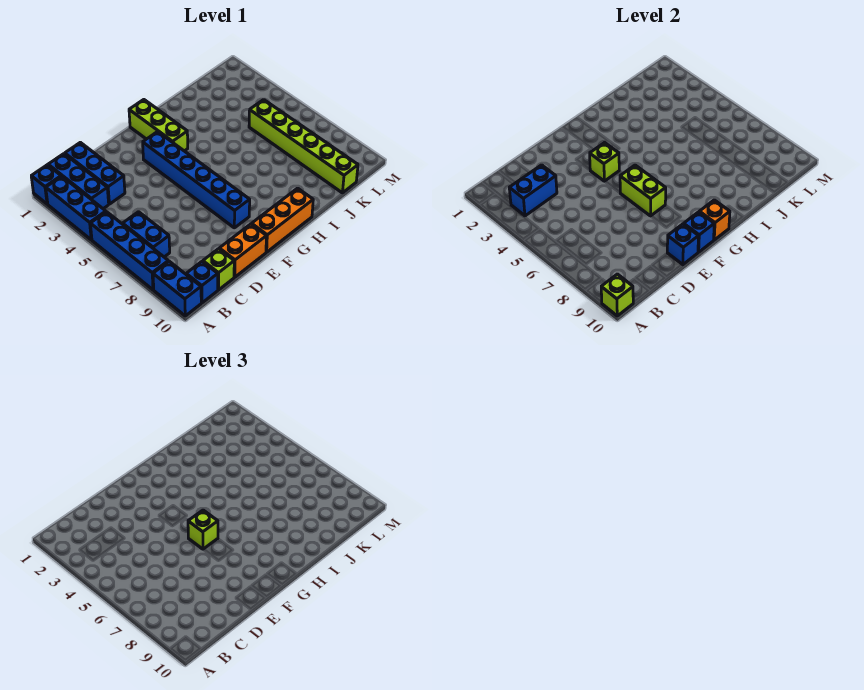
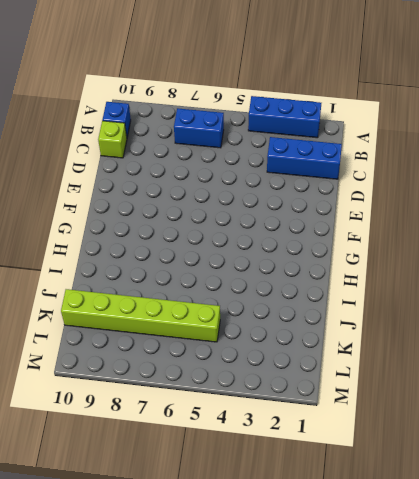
none -> blue brick A1 level 1
none -> blue brick A5:A8 level 1
none -> blue brick A9:A10 level 1

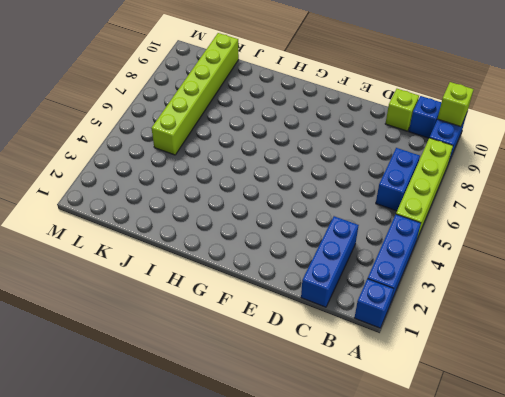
lime brick A5:A8 level 1 -> blue brick A5:A8 level 1
none -> blue brick B1:B3 level 1
none -> orange brick D10:E10 level 1
none -> blue brick F3:F8 level 1

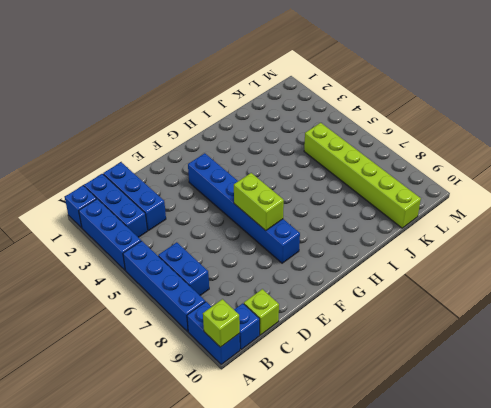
none -> orange brick D10:E10 level 1
none -> orange brick F10:H10 level 1
none -> lime brick G1:G3 level 1

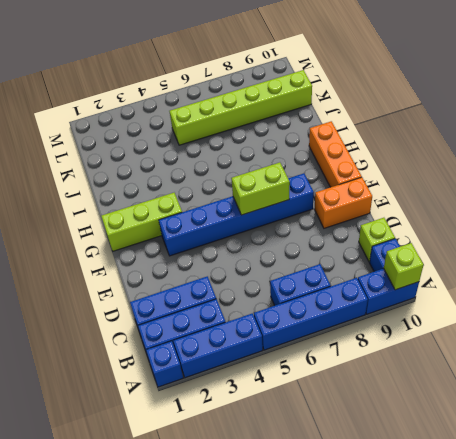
orange brick E9:E10 level 1 -> orange brick D10:E10 level 1
none -> blue brick B3:C3 level 2
none -> blue brick E10 level 2
none -> lime brick F4 level 2

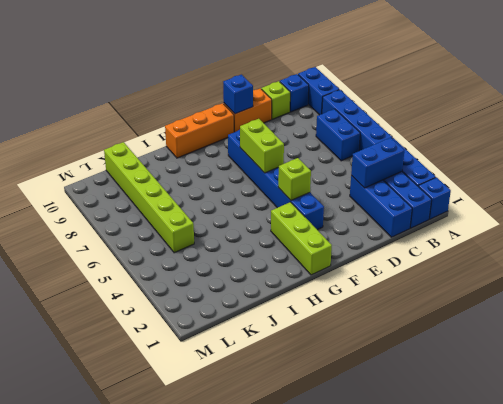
none -> lime brick A10 level 2
none -> blue brick F10 level 2
none -> orange brick G10 level 2

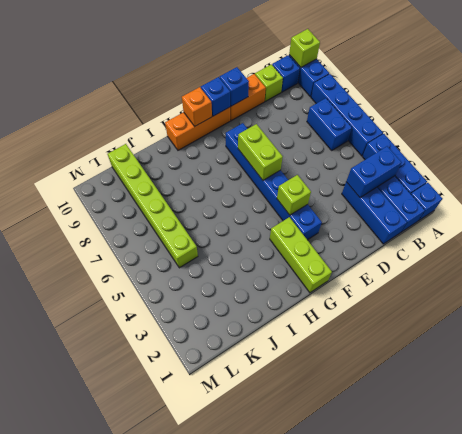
none -> lime brick F6 level 3

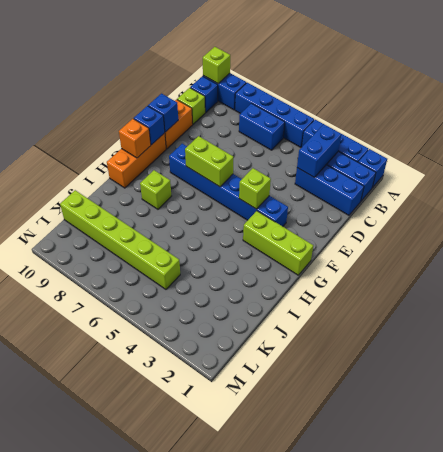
lime brick H8 level 1 -> lime brick F6 level 3

